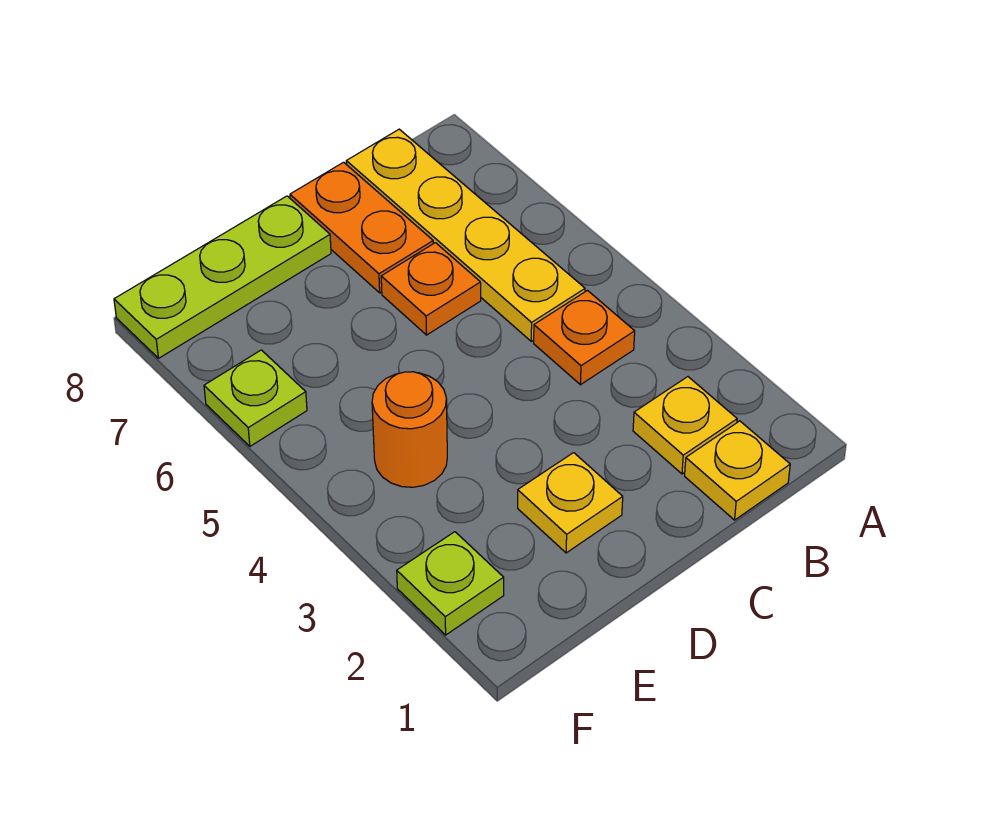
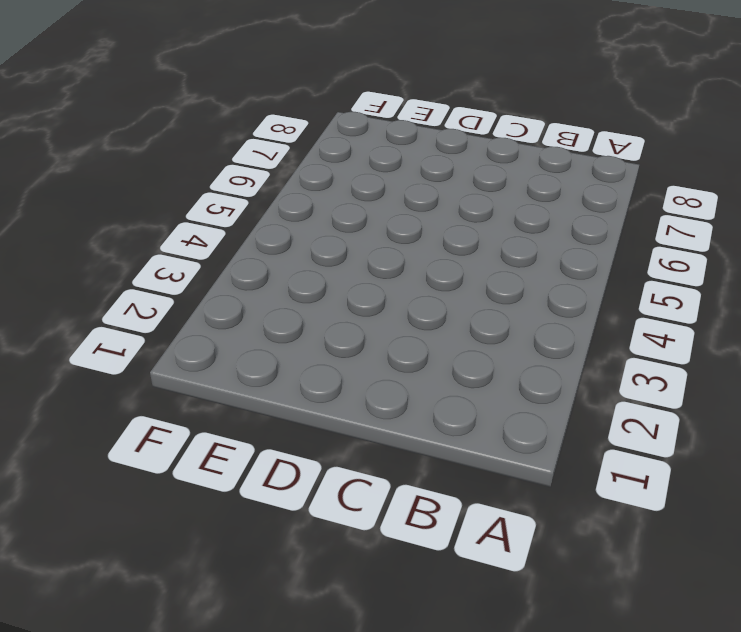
none -> yellow plate B1 level 1
none -> yellow plate B2 level 1

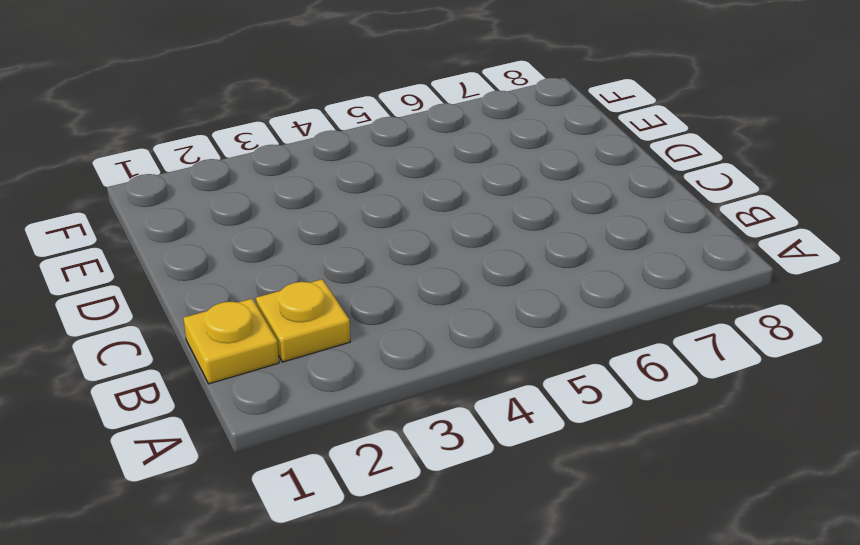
none -> orange plate B4 level 1
none -> yellow plate B5:B8 level 1

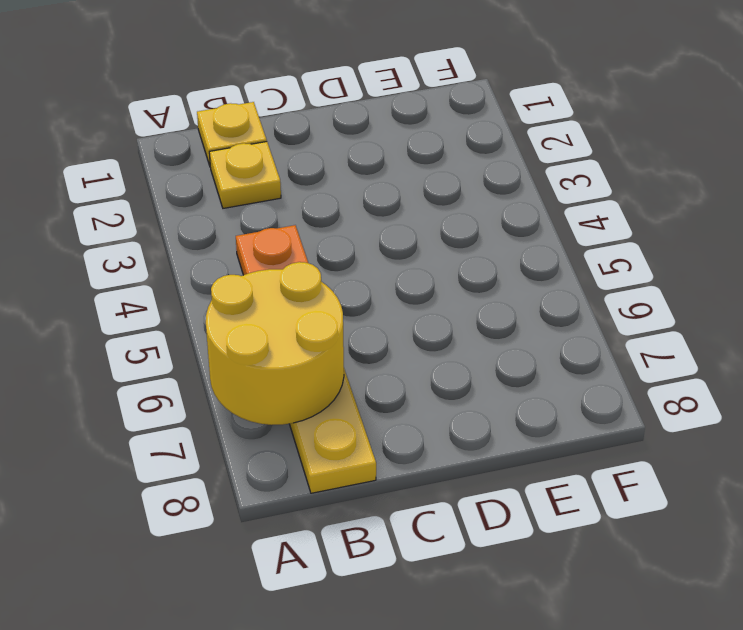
yellow round brick A6:B7 level 2 -> none
none -> orange plate C6 level 1
none -> orange plate C7:C8 level 1

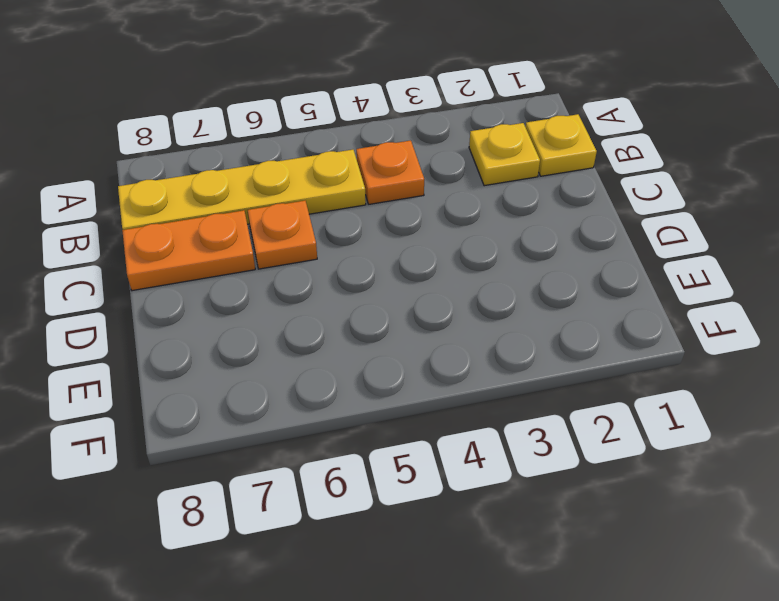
none -> yellow plate D2 level 1
none -> lime plate D8:F8 level 1

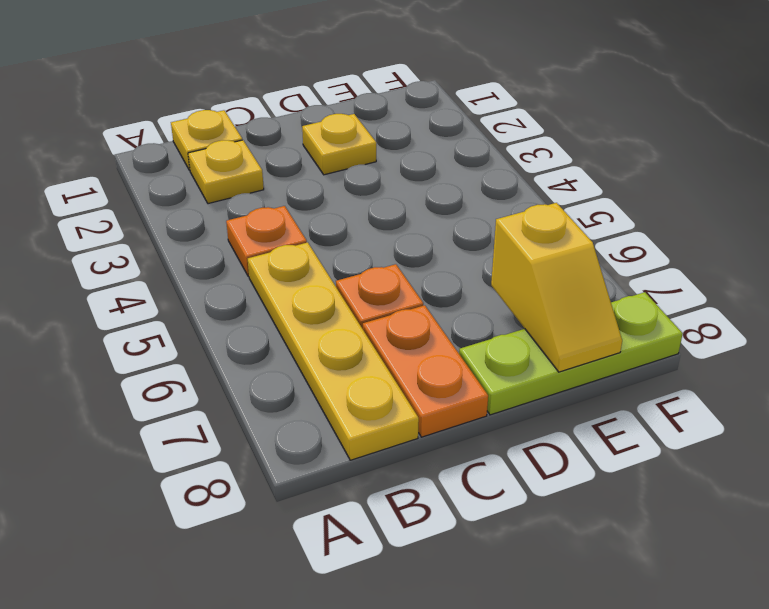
yellow slope E7:E8 level 2 top 7 -> none
none -> orange round brick E4 level 1
none -> lime plate F2 level 1

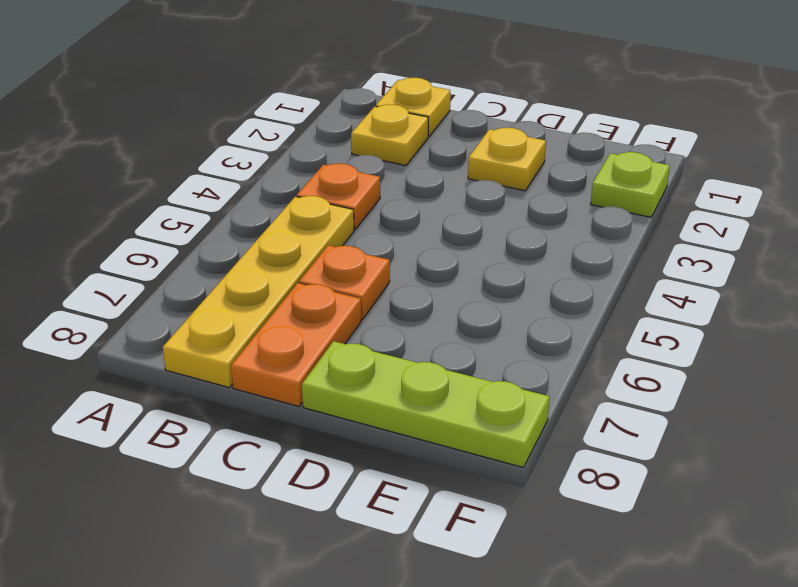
none -> orange round brick E4 level 1
none -> lime plate F6 level 1

